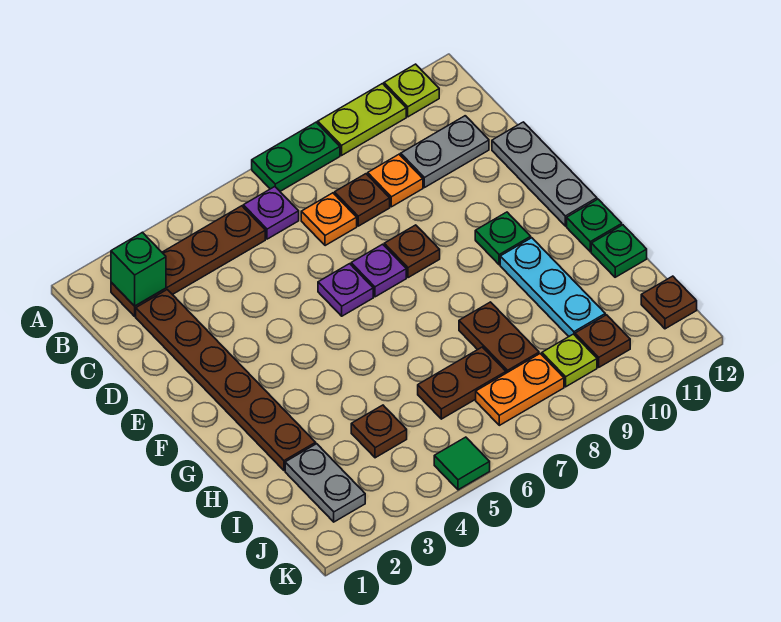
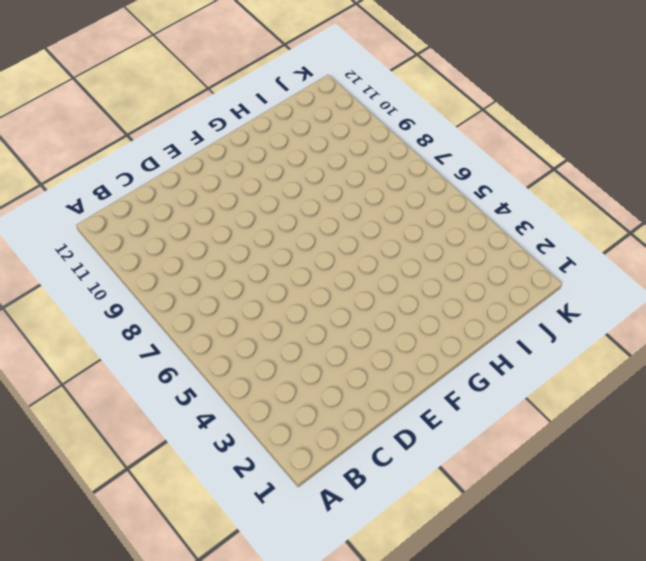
none -> green plate A7:A8 level 1
none -> lime plate A9:A10 level 1
none -> lime plate A11 level 1

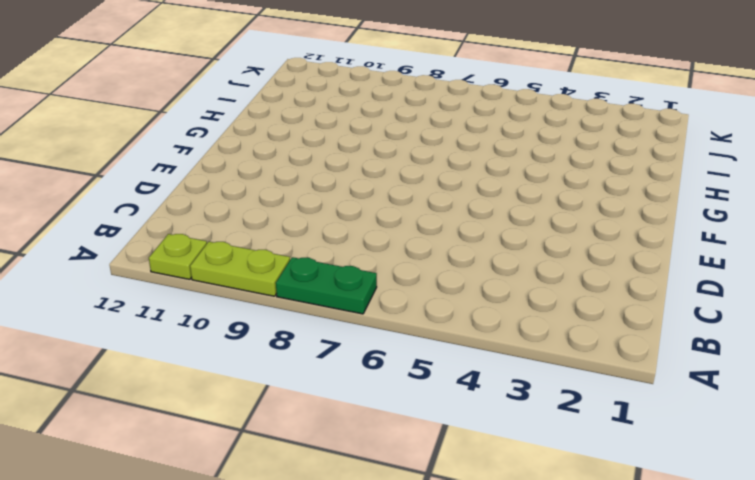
none -> brown plate B2:B5 level 1
none -> purple plate B6 level 1
none -> brown plate C2:H2 level 1

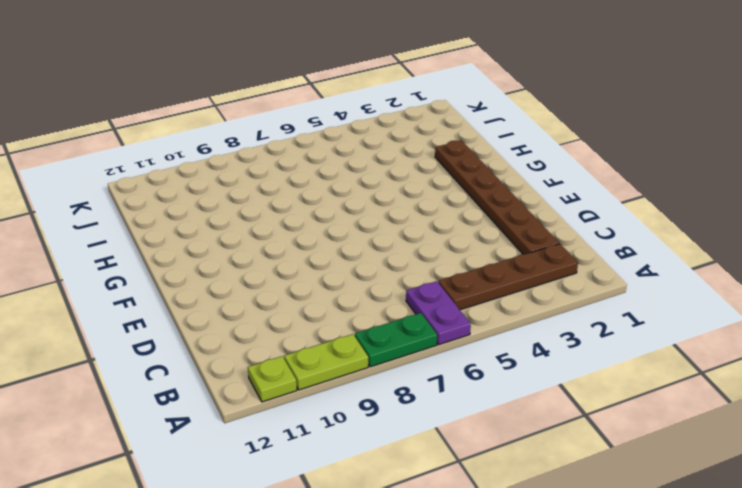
purple plate A6:B6 level 1 -> purple plate B6 level 1
none -> orange plate C7 level 1
none -> brown plate C8 level 1
none -> orange plate C9 level 1

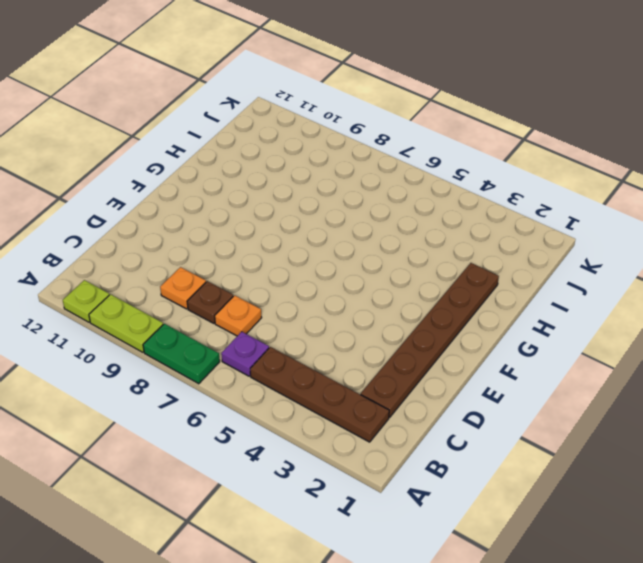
none -> grey plate C10:C11 level 1
none -> grey plate D12:F12 level 1
none -> purple plate E6 level 1

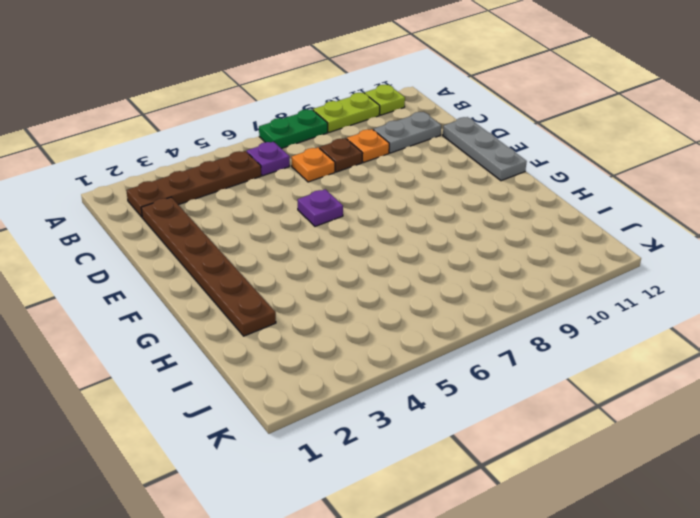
none -> purple plate E7 level 1
none -> brown plate E8 level 1
none -> green plate F10 level 1

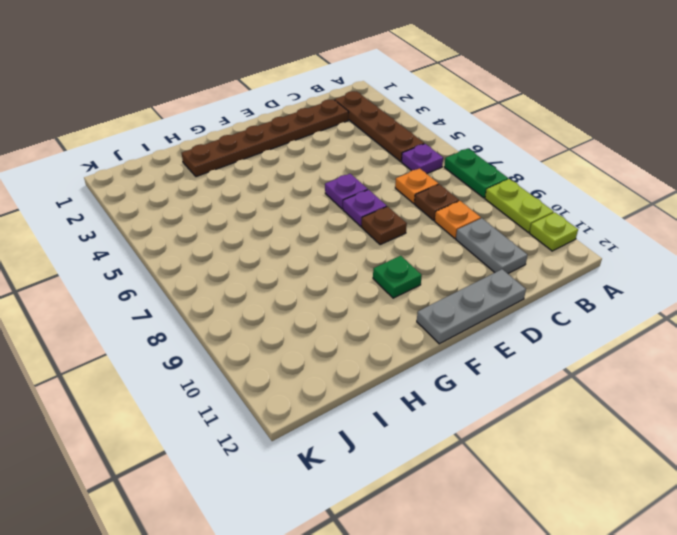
none -> cyan plate G10:I10 level 1
none -> green plate G12 level 1
none -> brown plate H8:I8 level 1

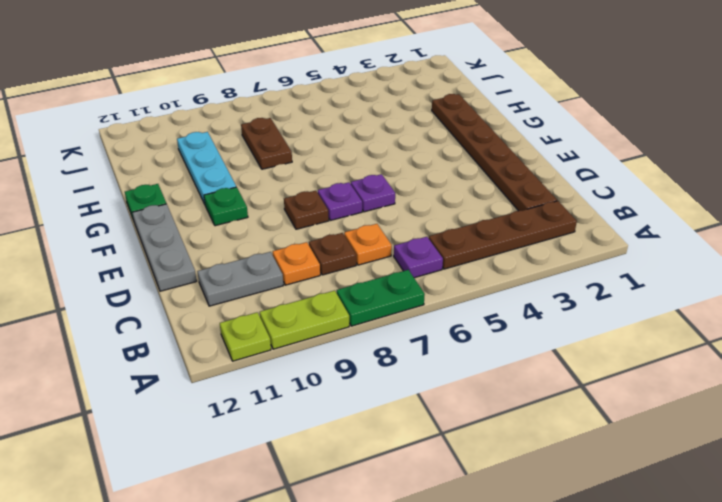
none -> green plate H12 level 1
none -> grey plate I2:J2 level 1
none -> brown plate I4 level 1

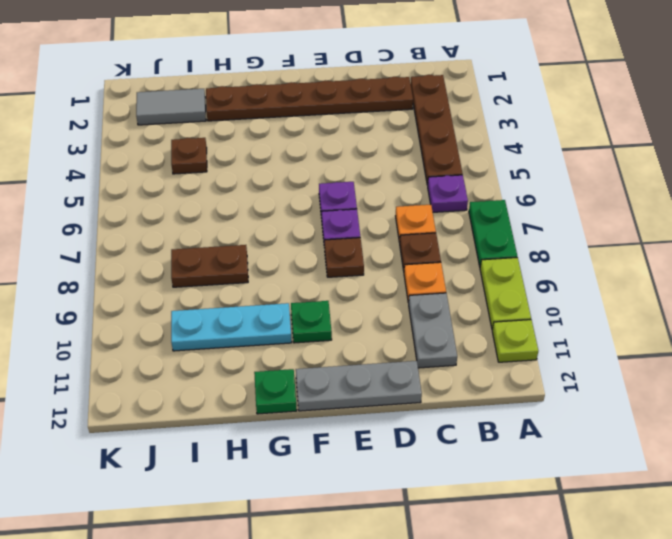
grey tile I2:J2 level 1 -> grey plate I2:J2 level 1
none -> green plate H12 level 1
none -> brown plate I6:I7 level 1
none -> orange plate J7:J8 level 1

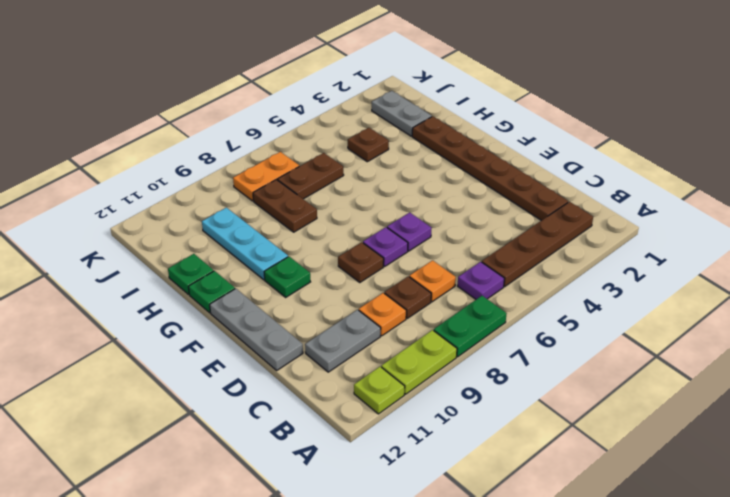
none -> lime plate J9 level 1
none -> brown plate J10 level 1
none -> brown plate J12 level 1

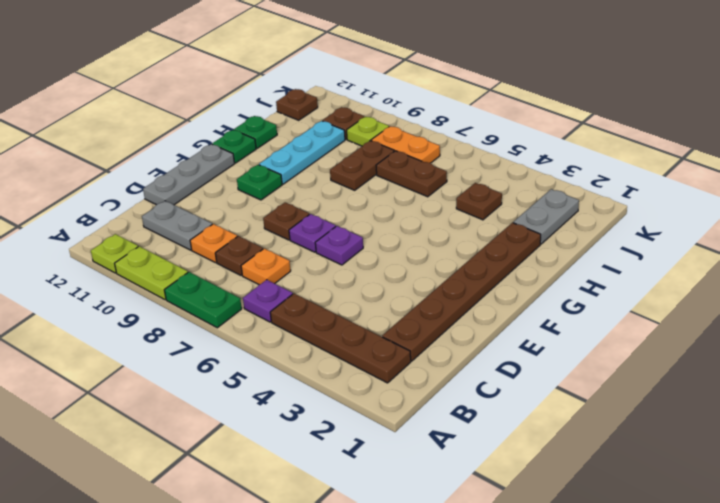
none -> green tile K5 level 1
none -> green brick B2 level 2

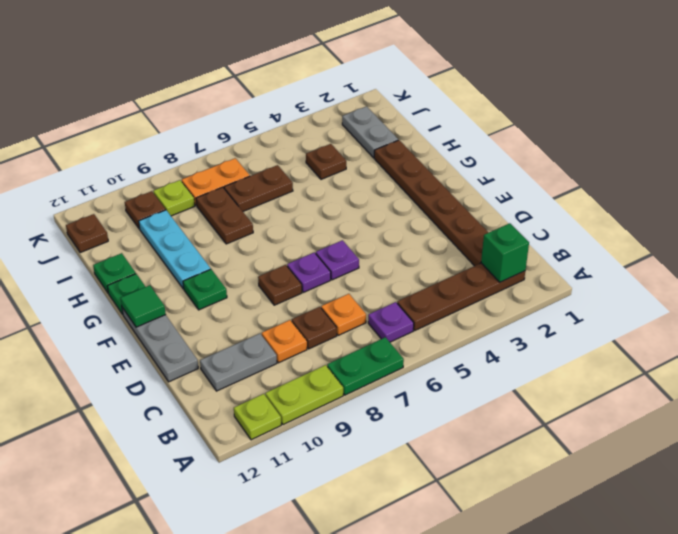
green tile F12 level 2 -> green tile K5 level 1

